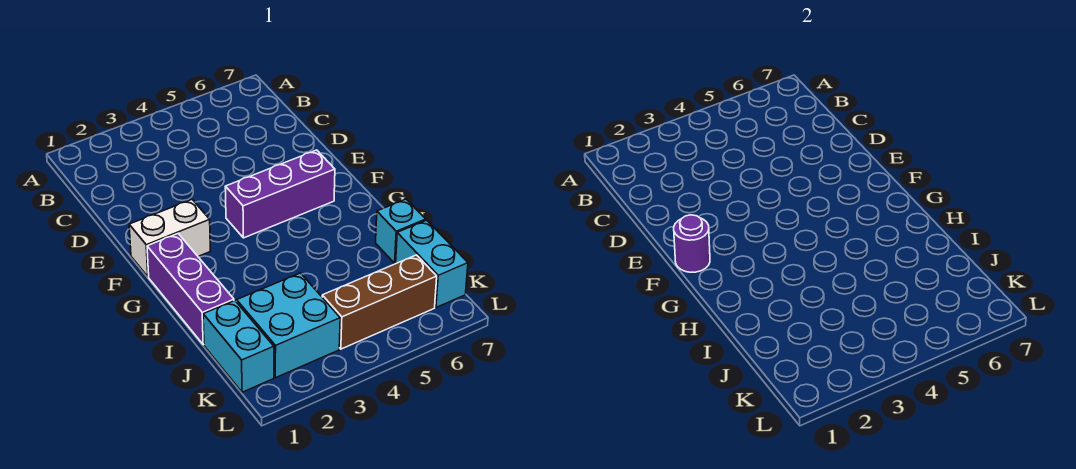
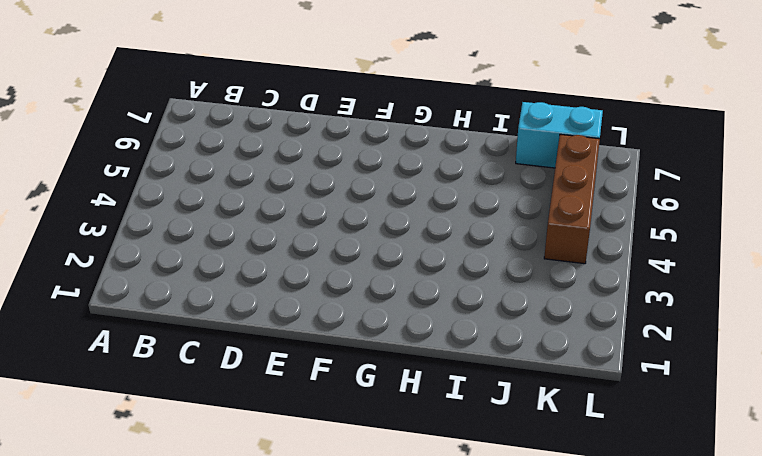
none -> white brick F1:F2 level 1
none -> purple brick F4:F6 level 1

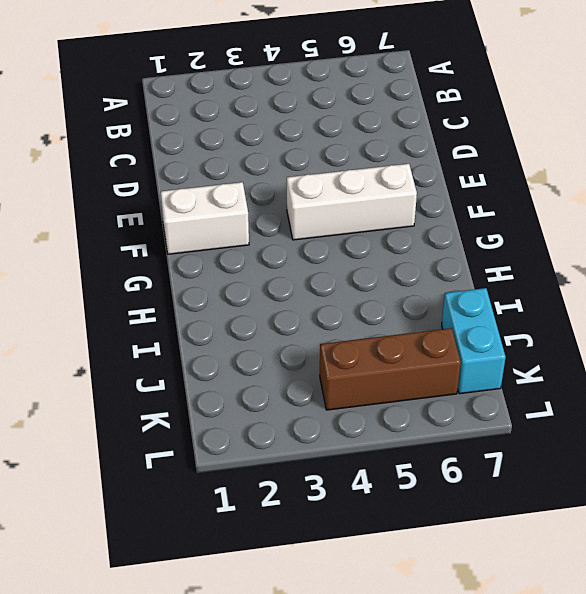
white brick F4:F6 level 1 -> purple brick F4:F6 level 1
none -> purple brick G1:I1 level 1
none -> cyan brick I7 level 1

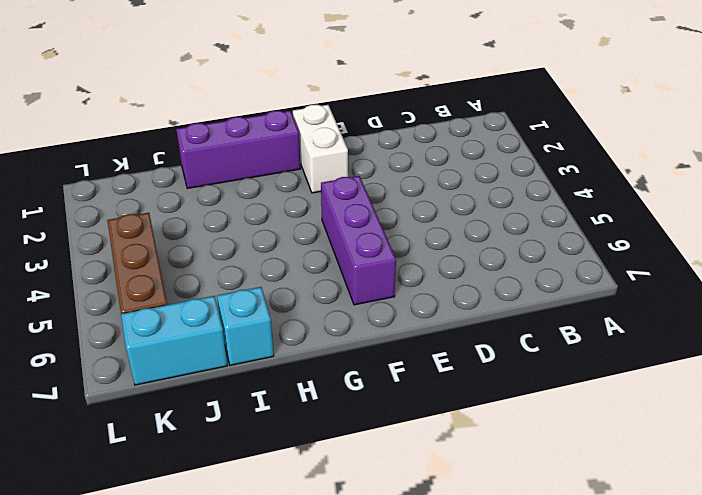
none -> cyan brick J1:K1 level 1
none -> cyan brick J2:K3 level 1

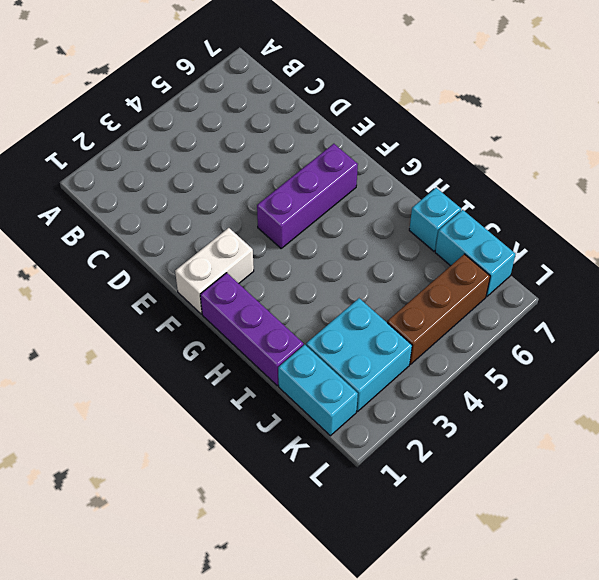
none -> purple round brick F1 level 2

